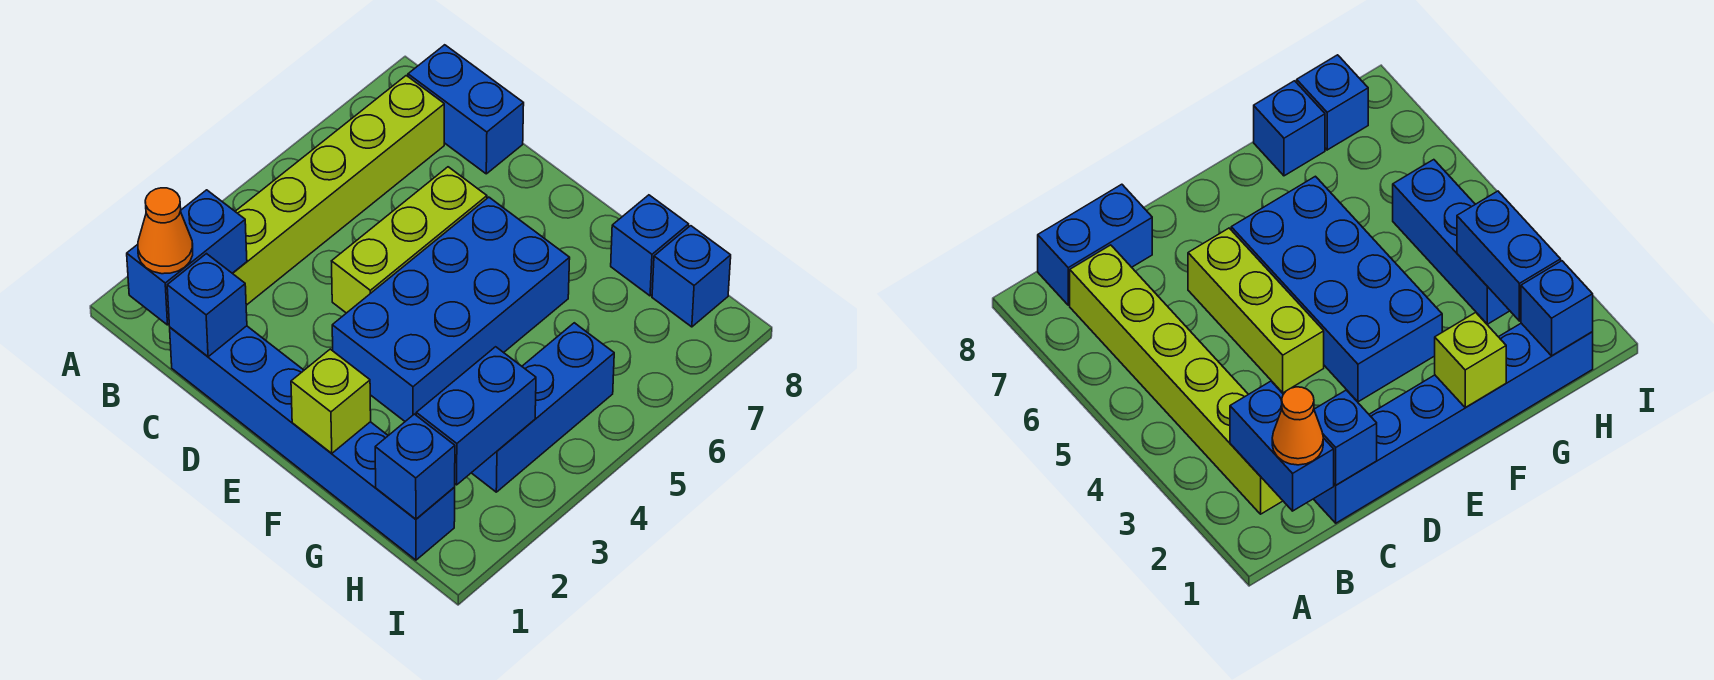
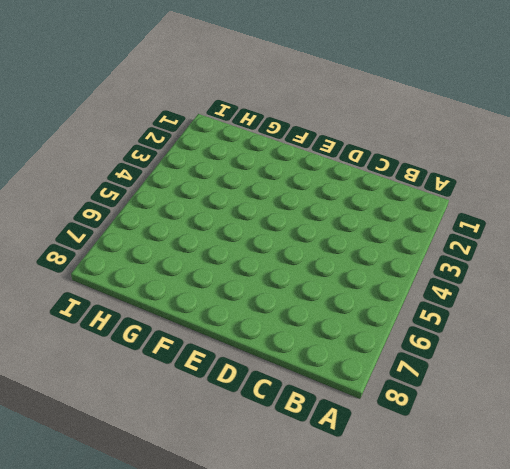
none -> lime brick B2:B7 level 1
none -> blue brick B8:C8 level 1
none -> blue brick C1:H1 level 1

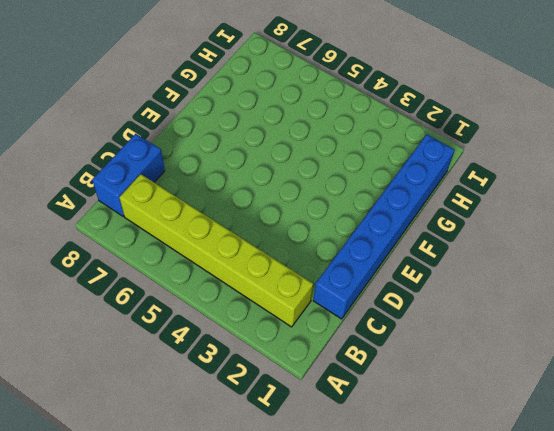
none -> lime brick D4:D6 level 1
none -> blue brick E3:F6 level 1
none -> blue brick G8 level 1

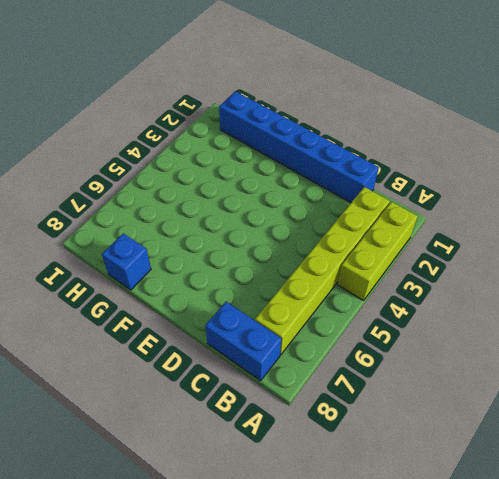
lime brick A2:A4 level 1 -> lime brick D4:D6 level 1
none -> blue brick E3:F6 level 1
none -> blue brick H3:H5 level 1
none -> blue brick H8 level 1

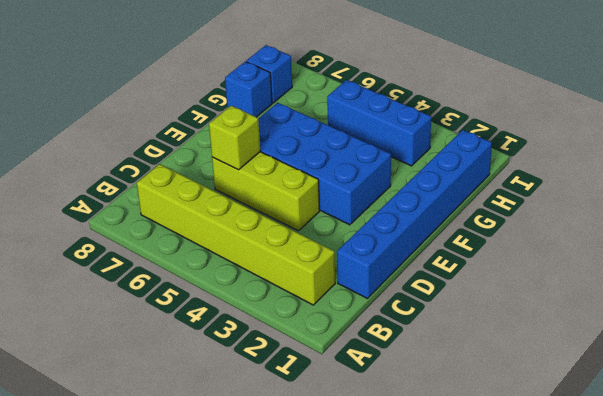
lime brick D6 level 2 -> lime brick F1 level 2
none -> blue brick B8:C8 level 1
none -> blue brick B1:B2 level 2
none -> blue brick C1 level 2

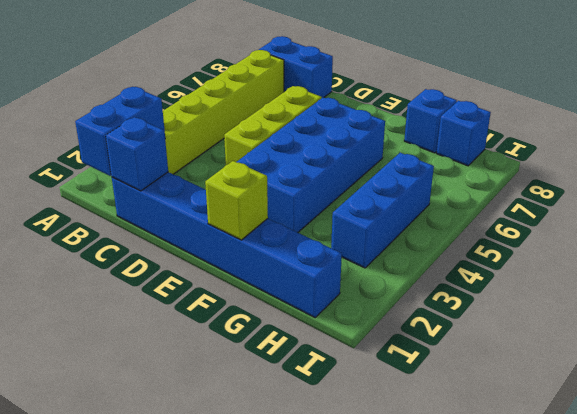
none -> blue brick H1 level 2
none -> blue brick H2:H3 level 2
none -> orange cone B1 level 3

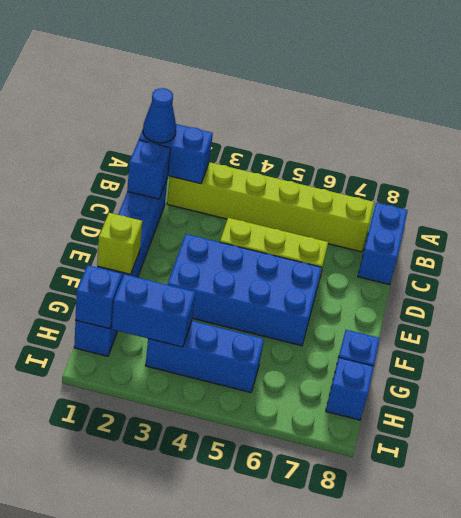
blue cone B1 level 3 -> orange cone B1 level 3

